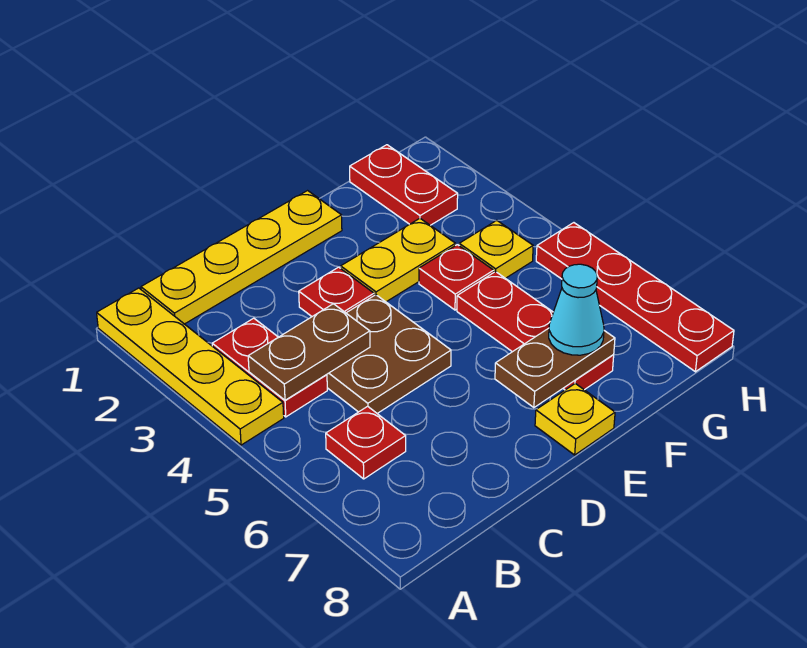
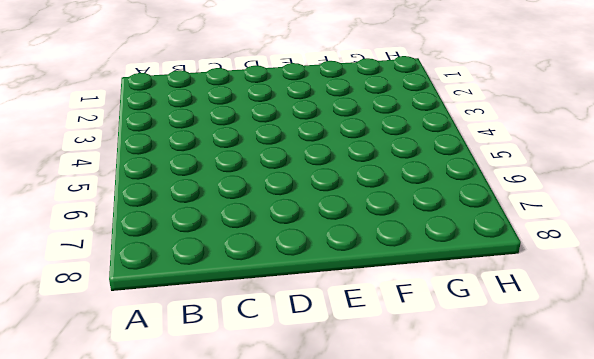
none -> yellow plate A1:A4 level 1
none -> yellow plate B1:E1 level 1
none -> red plate B3:B4 level 1

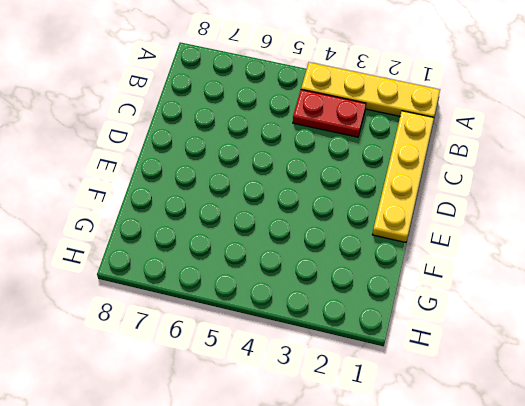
none -> red plate B6 level 1
none -> brown plate C4:D5 level 1
none -> red plate D3 level 1

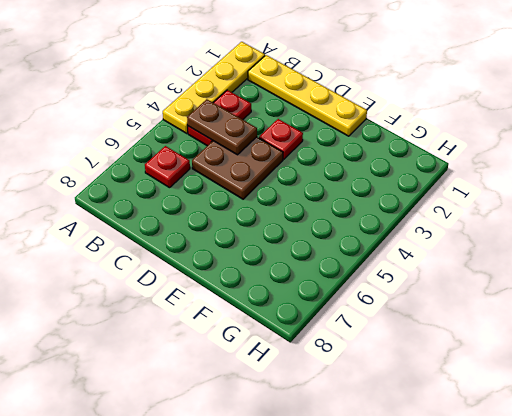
none -> yellow plate E3:F3 level 1
none -> yellow plate E8 level 1
none -> red plate F4 level 1

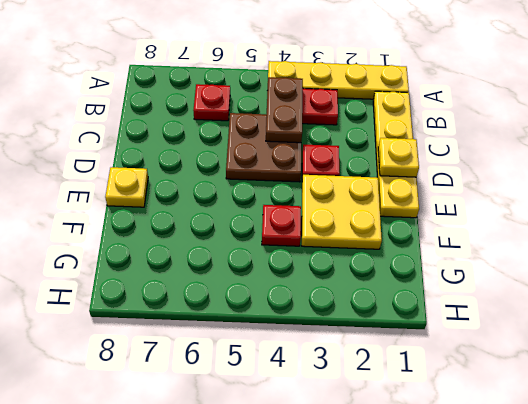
yellow plate D1 level 2 -> yellow plate G4 level 1
yellow plate E2:F3 level 1 -> yellow plate E3:F3 level 1
none -> red plate F5:F7 level 1
none -> red plate G1:G2 level 1
none -> red plate H5:H8 level 1

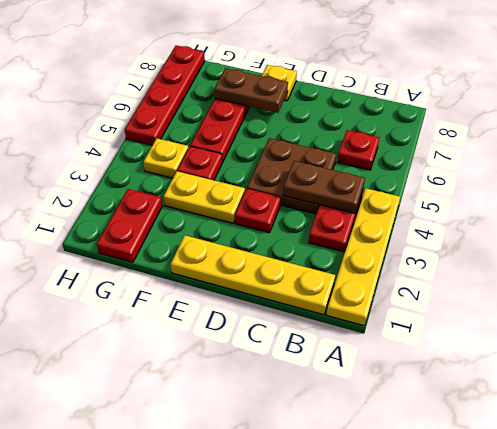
none -> cyan cone F7 level 3

